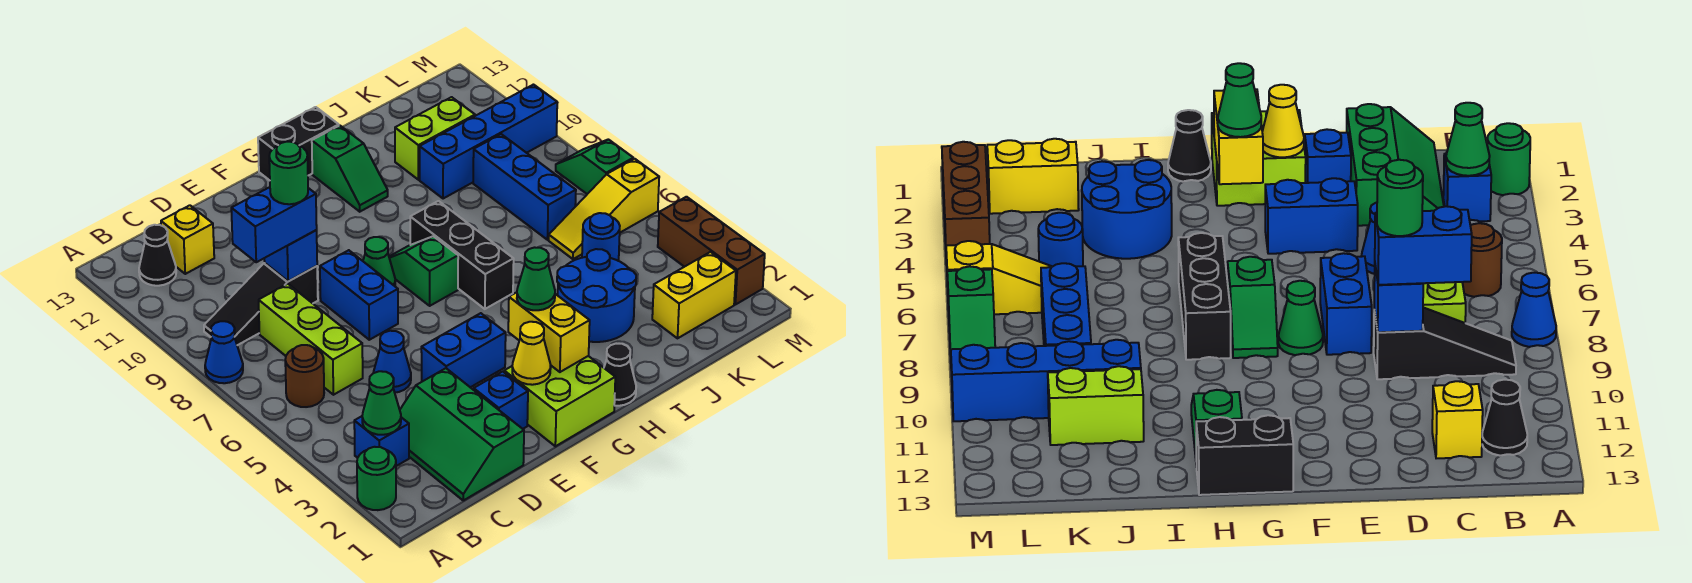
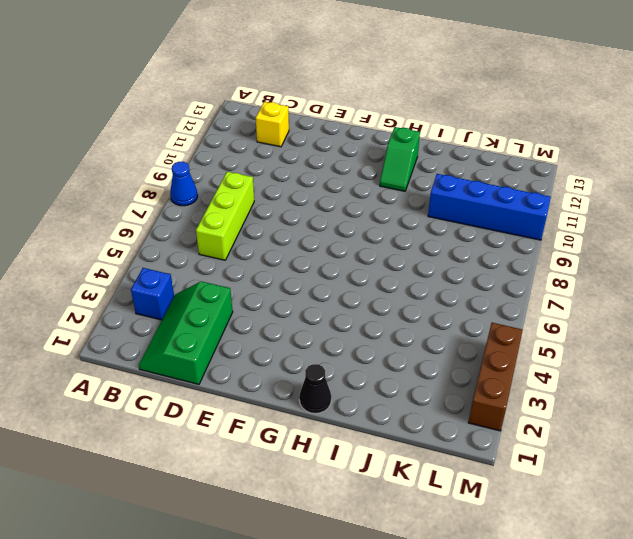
none -> green round brick A2 level 1
none -> brown round brick B6 level 1
none -> black slope B9:D9 level 1 top D
none -> black cone B12 level 1

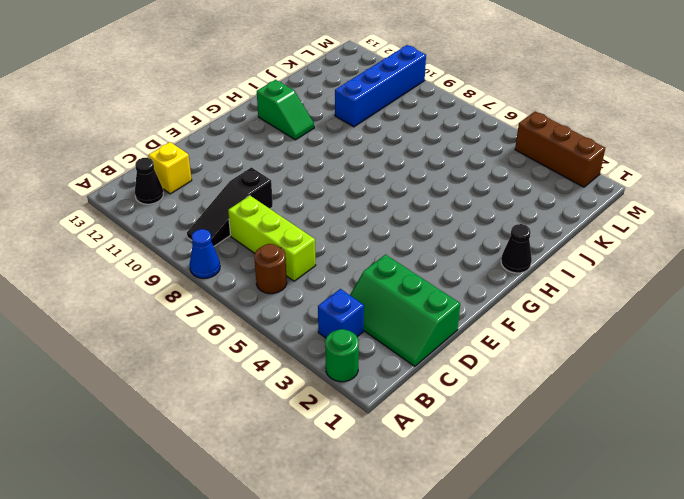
none -> blue cone D5 level 1
none -> blue brick E2 level 1
none -> blue brick E4:F4 level 1
none -> blue brick E7:E8 level 1

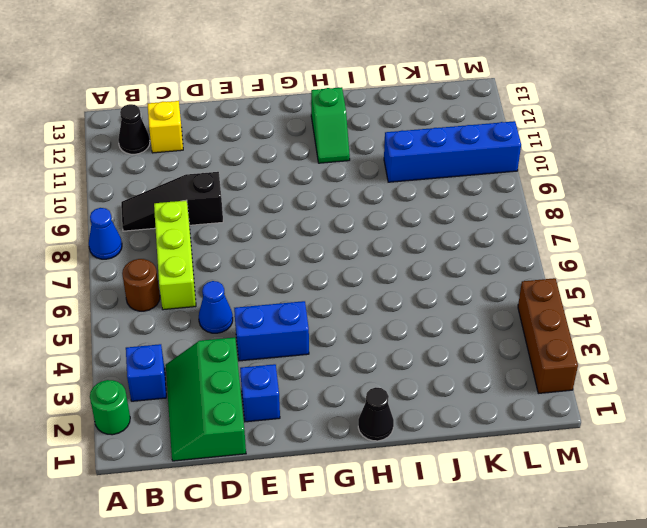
none -> blue brick E7:E8 level 1
none -> lime brick F1:G2 level 1
none -> green cone F8 level 1
none -> green slope G7:G8 level 1 top 7

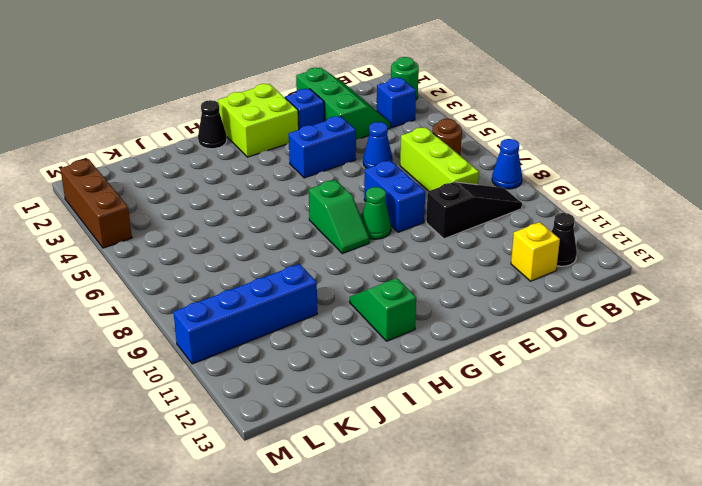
none -> black brick G13:H13 level 1
none -> black brick H6:H8 level 1
none -> blue round brick I3:J4 level 1
none -> lime brick J11:K11 level 1

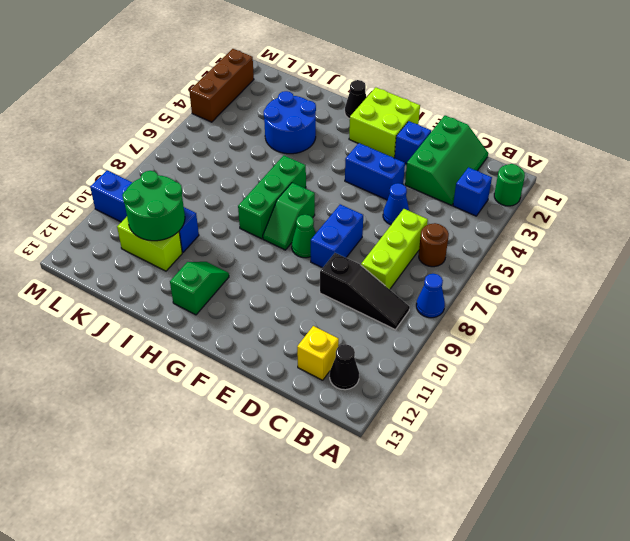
green brick H6:H8 level 1 -> black brick H6:H8 level 1
green round brick J10:K11 level 2 -> none
none -> black brick G13:H13 level 1
none -> yellow brick K2:L2 level 1
none -> blue round brick K5 level 1
none -> yellow slope K6:M6 level 1 top M

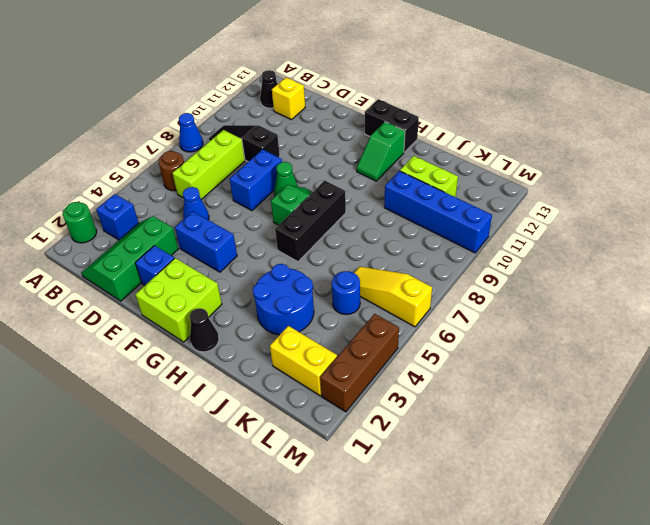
none -> blue brick K7:K9 level 1
none -> green slope M7:M8 level 1 top 7
none -> green cone B3 level 2
none -> blue brick D9 level 2

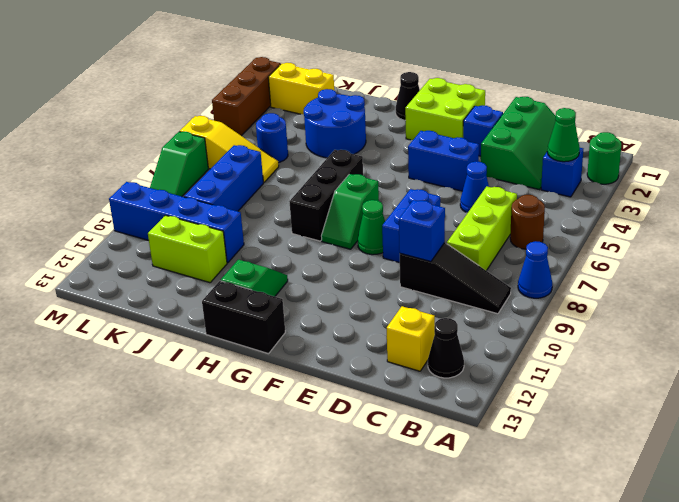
none -> yellow cone F2 level 2
none -> yellow brick G2:G3 level 2
none -> blue brick C9:D9 level 3
none -> green cone G3 level 3

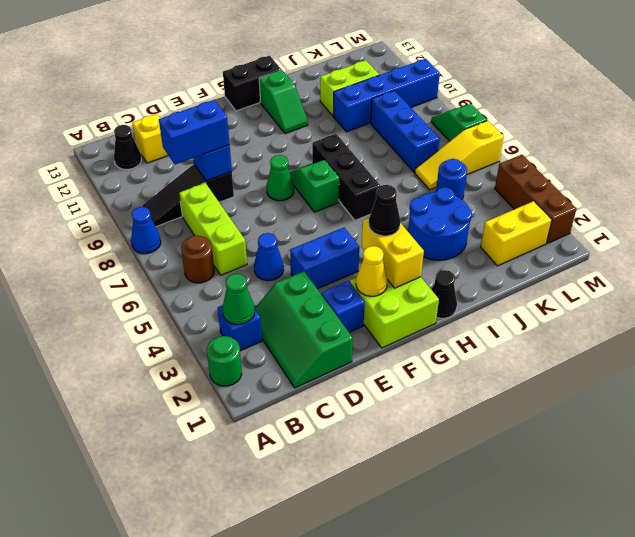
black cone G3 level 3 -> green cone G3 level 3
none -> blue brick E7:E8 level 1
none -> green round brick D9 level 4

